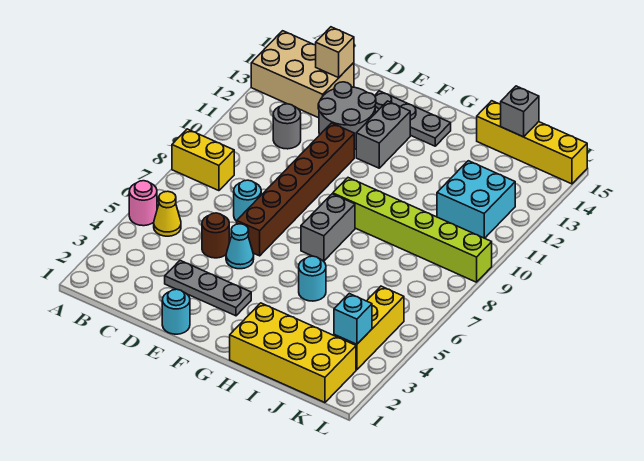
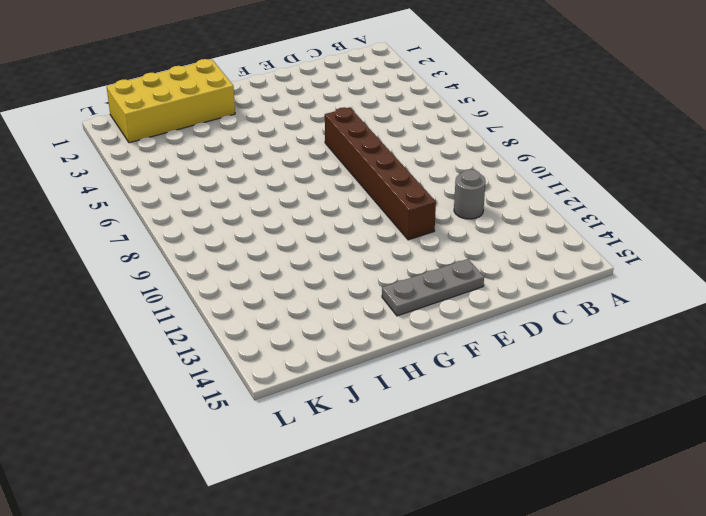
none -> pink round brick A5 level 1
none -> yellow brick A8:B8 level 1
none -> tan brick A13:C14 level 1

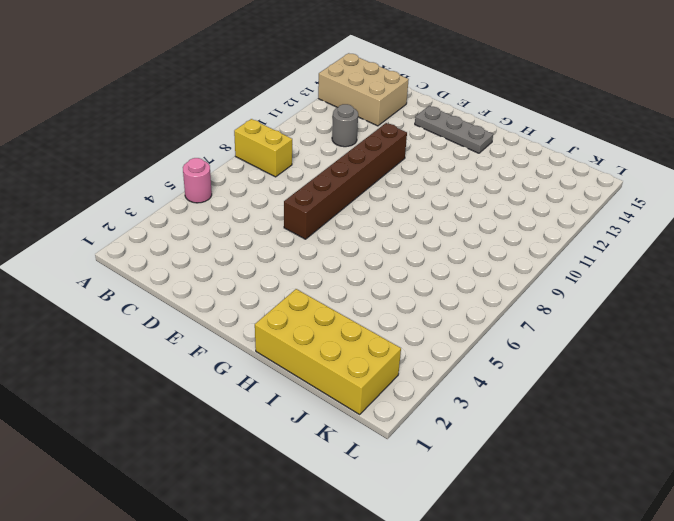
none -> yellow cone B5 level 1
none -> grey plate D3:F3 level 1
none -> brown round brick D5 level 1

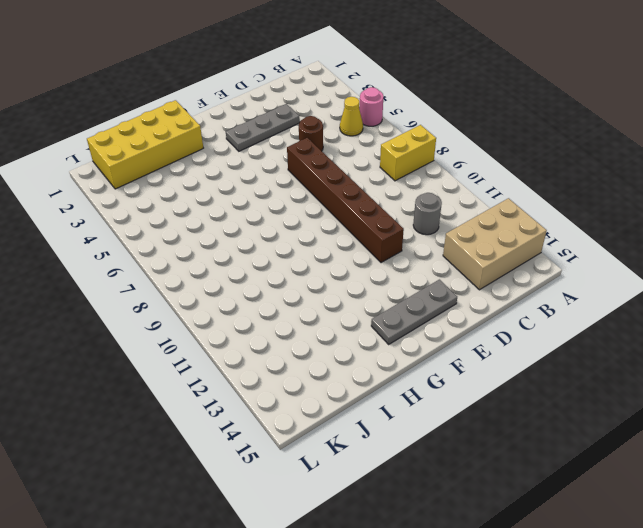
none -> cyan round brick D7 level 1
none -> grey round brick D12:E13 level 1
none -> cyan round brick E1 level 1

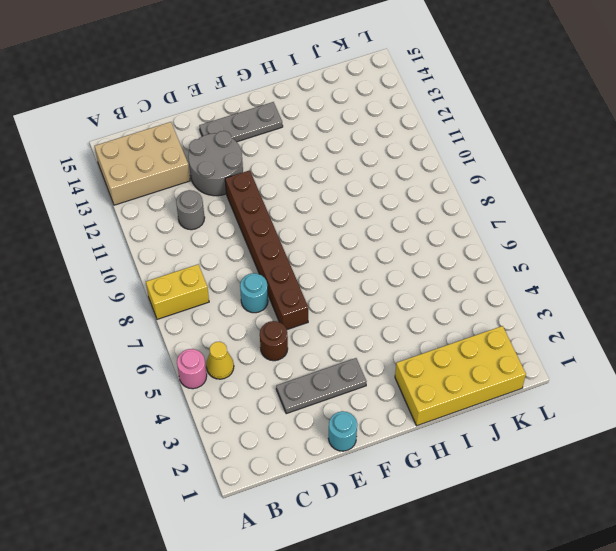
none -> cyan cone E5 level 1
none -> grey brick F12:F13 level 1
none -> grey brick G7:G8 level 1

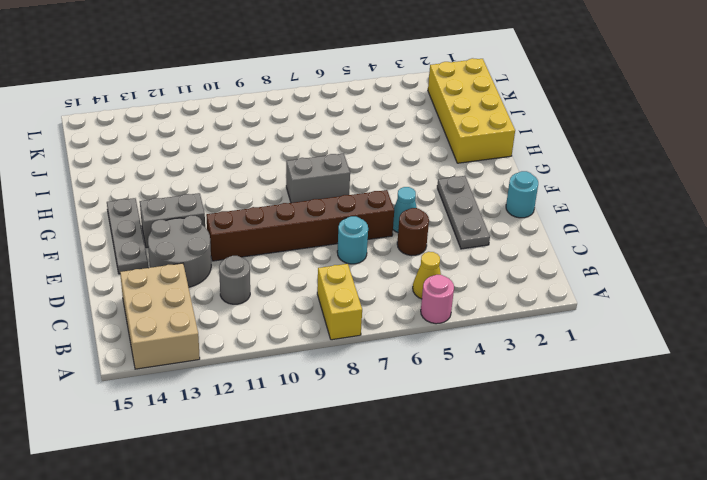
none -> lime brick G9:L9 level 1
none -> cyan round brick H5 level 1
none -> yellow brick I15:L15 level 1

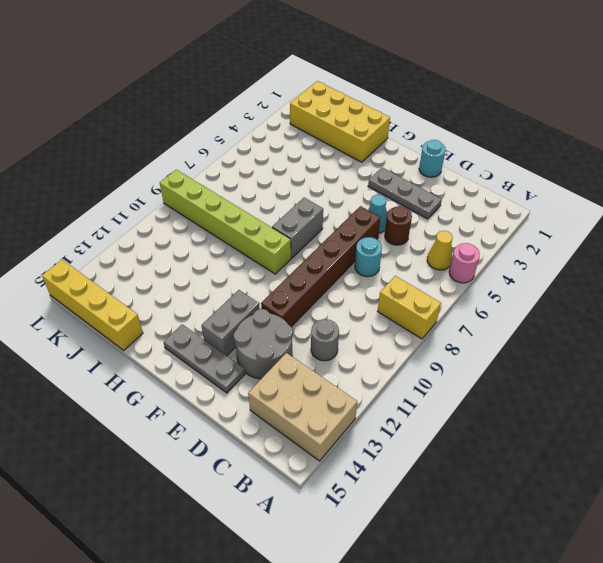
none -> cyan round brick H5 level 1
none -> cyan brick J11:K12 level 1
none -> yellow brick K3:K5 level 1

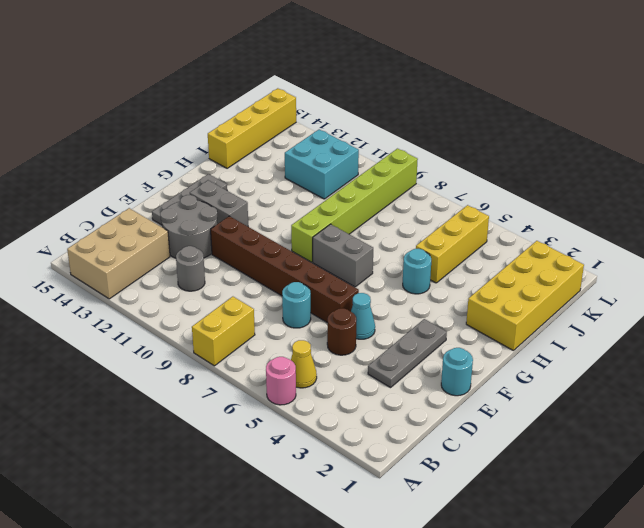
yellow brick I5:K5 level 1 -> yellow brick K3:K5 level 1
none -> tan brick C14 level 2
none -> grey brick J15 level 2
none -> cyan brick K3 level 2

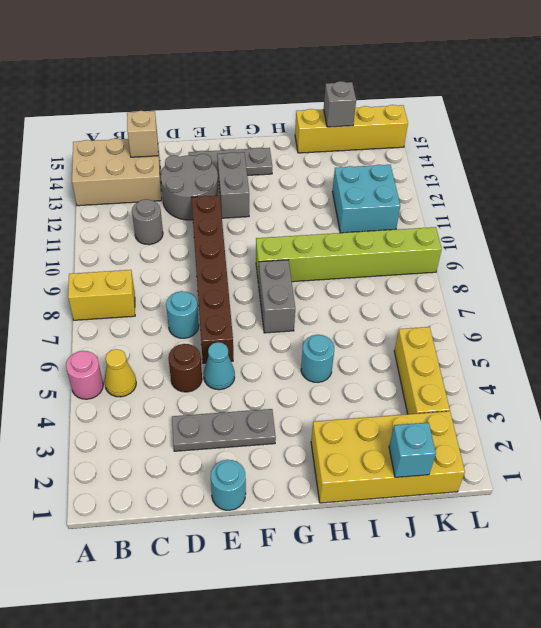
cyan brick J1 level 2 -> cyan brick K3 level 2

